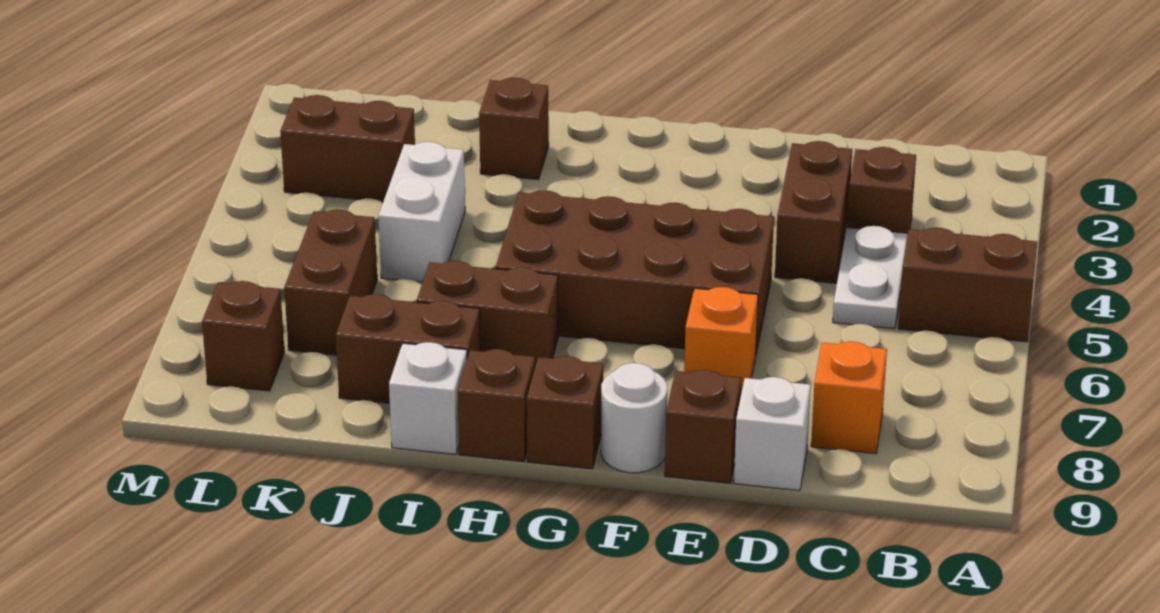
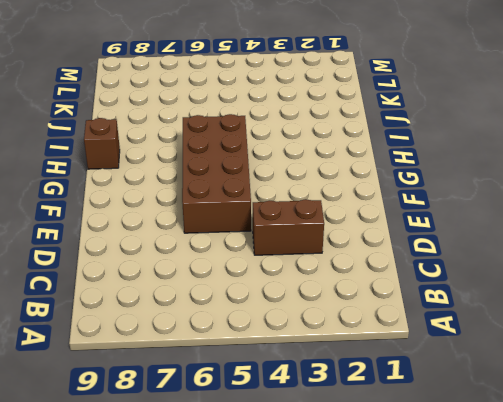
none -> brown brick A5:B5 level 1
none -> brown brick C3 level 1
none -> white plate C4:C5 level 1

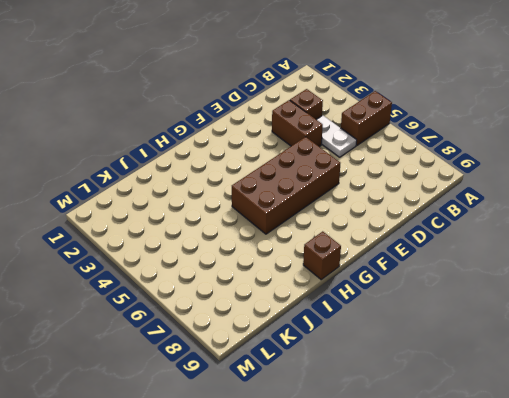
none -> orange brick C8 level 1
none -> white brick D9 level 1
none -> orange brick E7 level 1

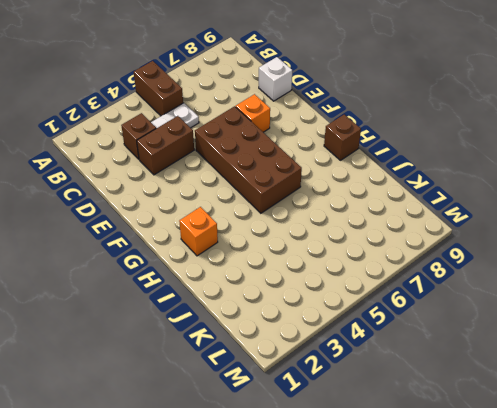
orange brick H2 level 1 -> orange brick C8 level 1
none -> brown brick E9 level 1
none -> white round brick F9 level 1
none -> brown brick G9 level 1

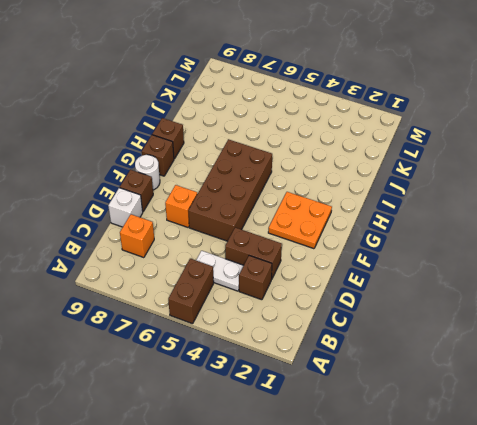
orange plate F2:G3 level 1 -> none
none -> brown brick H7:I7 level 1
none -> brown brick I2 level 1
none -> brown brick I8:J8 level 1

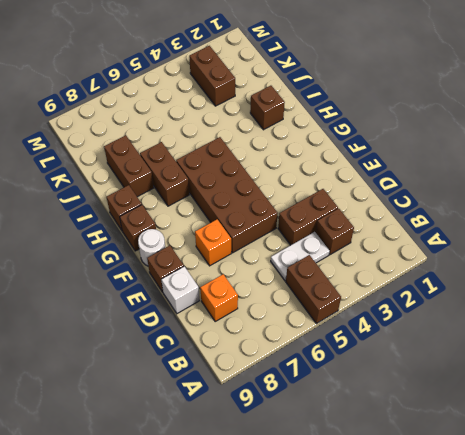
none -> white brick I9 level 1
none -> white brick J4:J5 level 1
none -> brown brick K6:K7 level 1

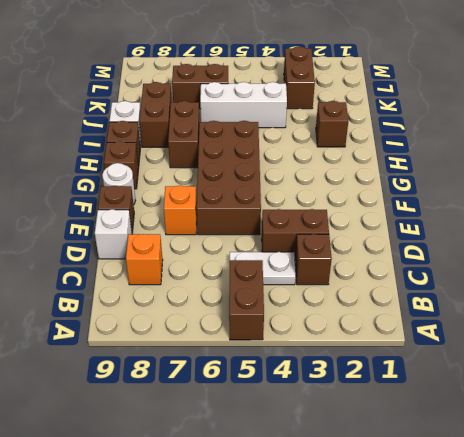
white brick J4:J6 level 1 -> white brick J4:J5 level 1
none -> brown brick L8 level 1

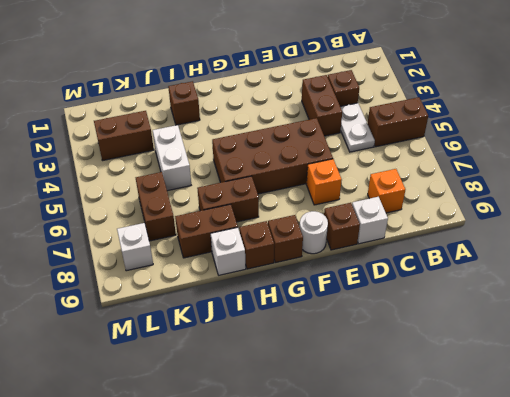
white brick L8 level 1 -> brown brick L8 level 1

